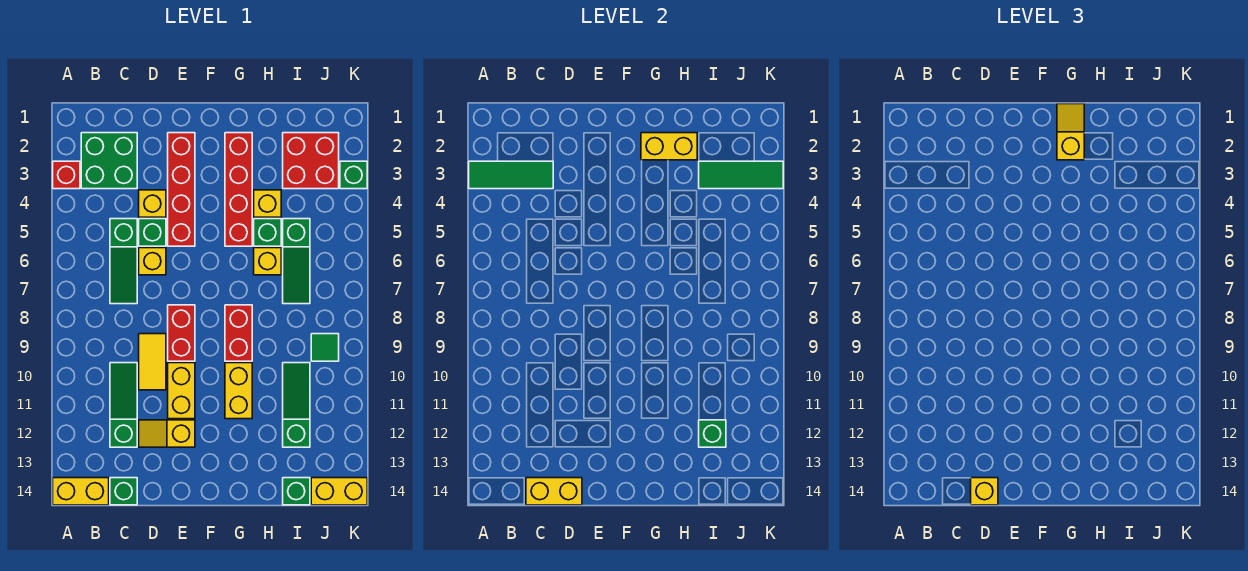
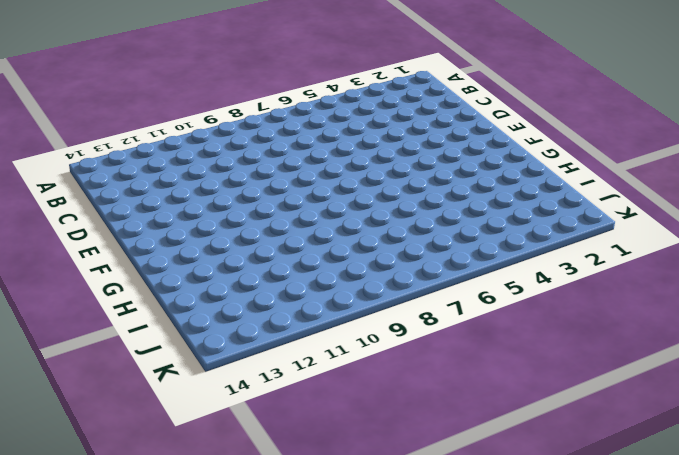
none -> red brick A3 level 1
none -> yellow brick A14:B14 level 1
none -> green brick B2:C3 level 1
none -> green slope C5:C7 level 1 top 5

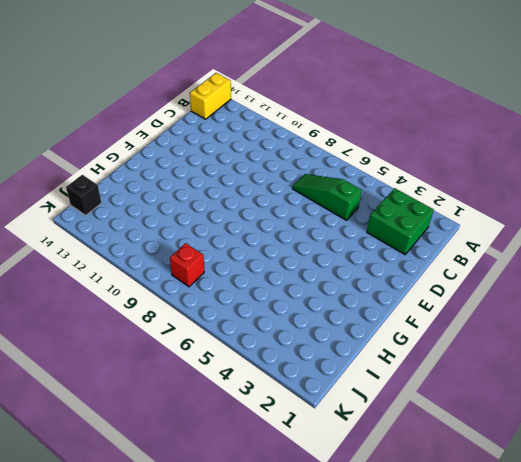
red brick J8 level 1 -> red brick A3 level 1
black brick J14 level 1 -> yellow brick J14:K14 level 1
none -> green slope C10:C12 level 1 top 12
none -> green brick C14 level 1
none -> yellow brick D4 level 1
none -> green brick D5 level 1

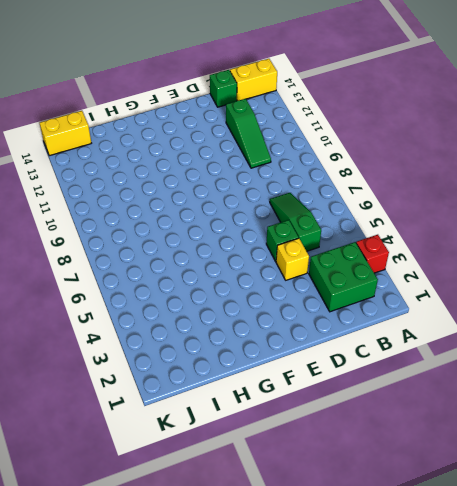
none -> yellow brick D6 level 1
none -> yellow tile D9:D10 level 1
none -> yellow slope D12:E12 level 1 top E
none -> red brick E2:E5 level 1

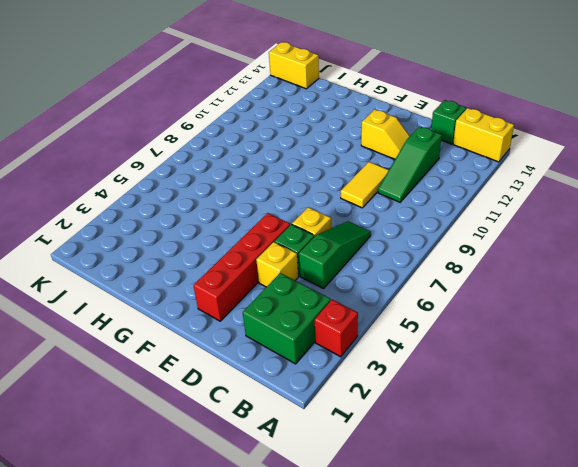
none -> red brick E8:E9 level 1
none -> yellow brick E10:E11 level 1
none -> red brick G2:G5 level 1
none -> red brick G8:G9 level 1

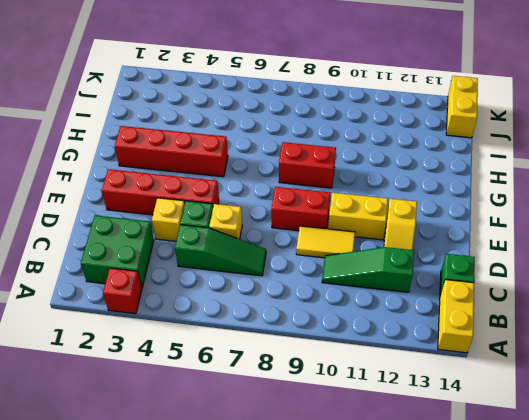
none -> yellow brick G10:G11 level 1
none -> yellow brick H4 level 1
none -> green brick H5 level 1
none -> yellow brick H6 level 1

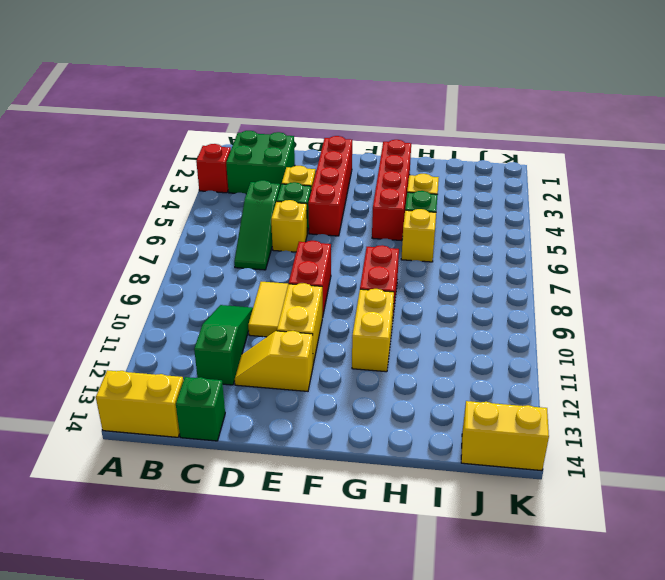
none -> red brick I2:J3 level 1
none -> green slope I5:I7 level 1 top 5
none -> green slope I10:I12 level 1 top 12
none -> green brick I14 level 1

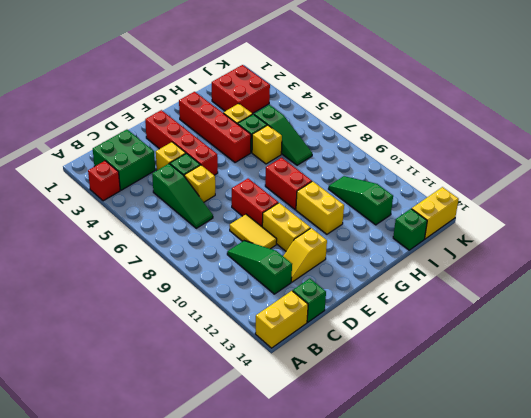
none -> green tile J9 level 1
none -> green brick K3 level 1
none -> green tile A3:C3 level 2
none -> yellow brick C14:D14 level 2

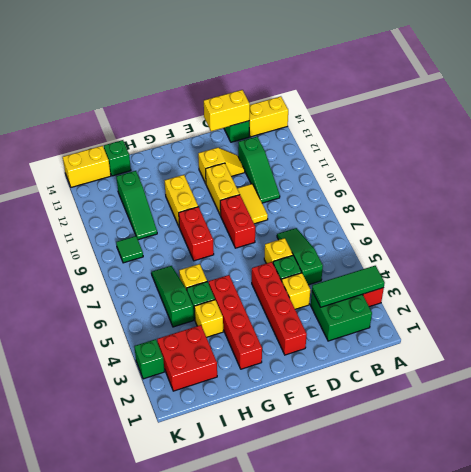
none -> yellow brick G2:H2 level 2
none -> green tile I3:K3 level 2
none -> green brick I12 level 2
none -> yellow brick D14 level 3

